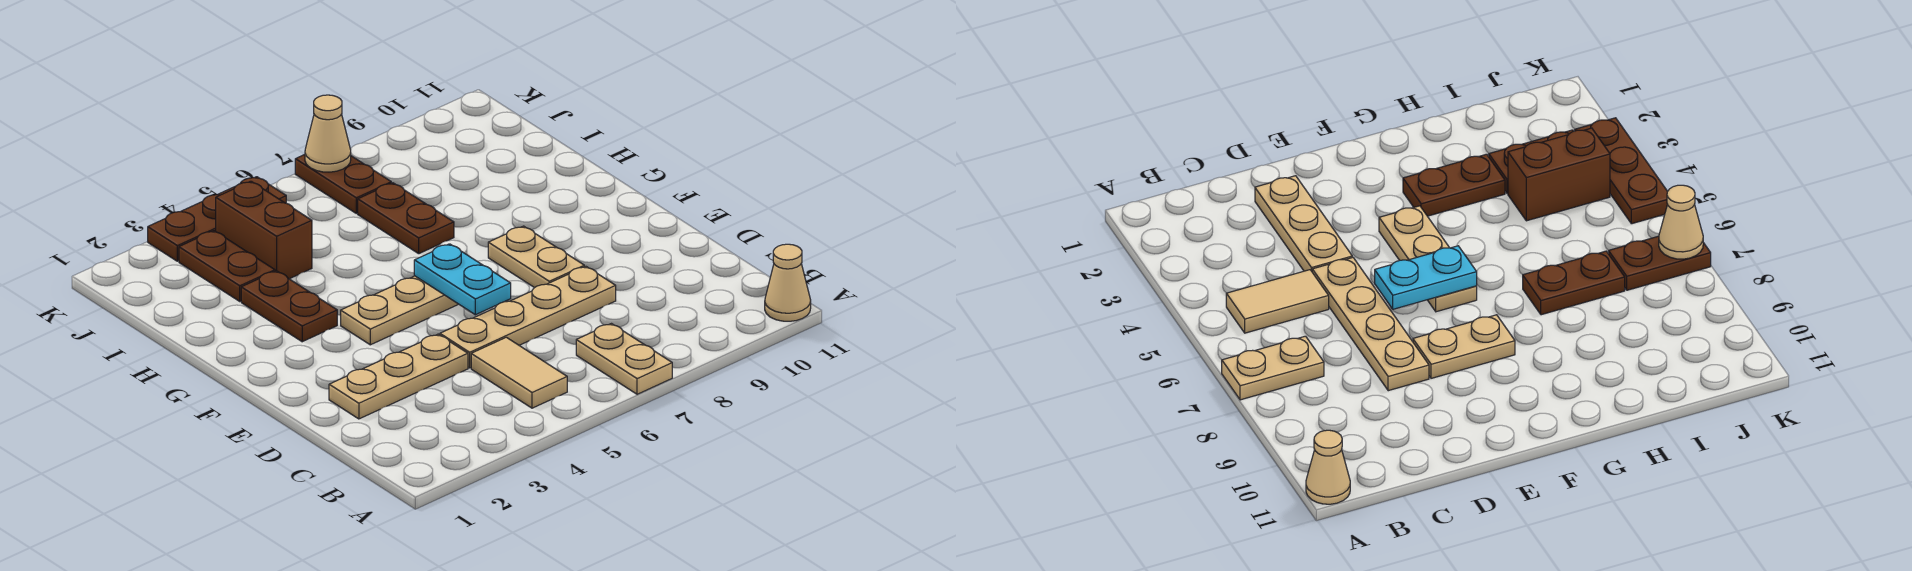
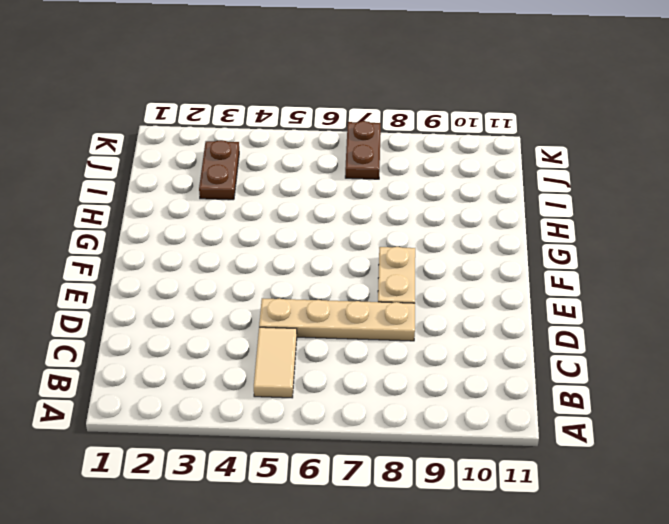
none -> tan plate A7:B7 level 1
none -> tan cone A11 level 1
none -> tan plate D2:D4 level 1

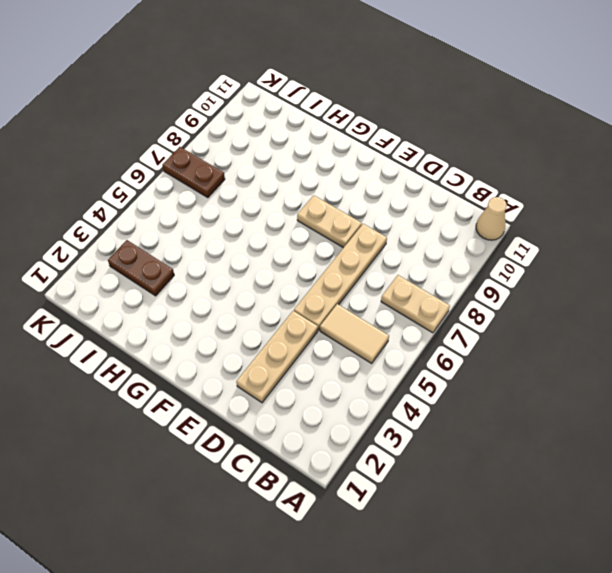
none -> tan plate F4:F6 level 1
none -> brown plate G3:H3 level 1
none -> brown plate H7:I7 level 1

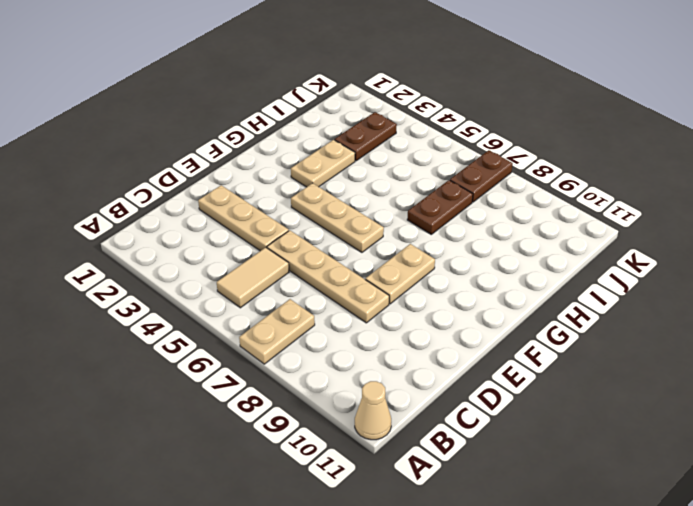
tan plate G3:H3 level 1 -> brown plate G3:H3 level 1
none -> brown brick I4:J4 level 1
none -> brown plate K3:K5 level 1
none -> cyan plate E6:F6 level 2

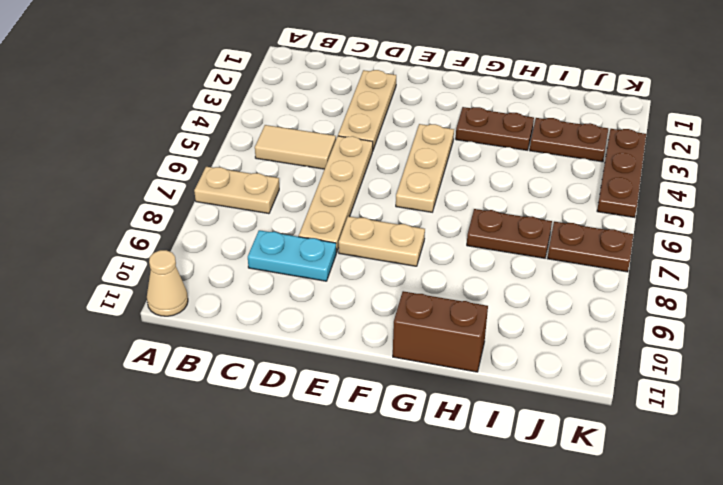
cyan plate C9:D9 level 1 -> cyan plate E6:F6 level 2
brown brick G11:H11 level 1 -> brown brick I4:J4 level 1
none -> tan cone K7 level 2

